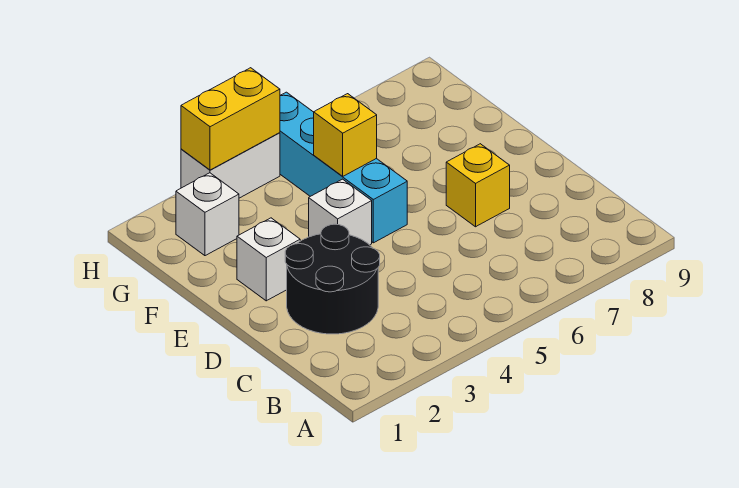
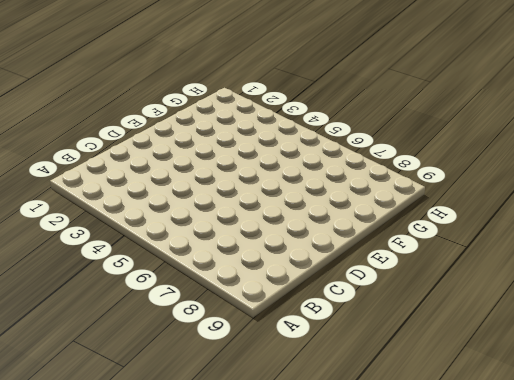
none -> black round brick C2:D3 level 1
none -> yellow brick D7 level 1

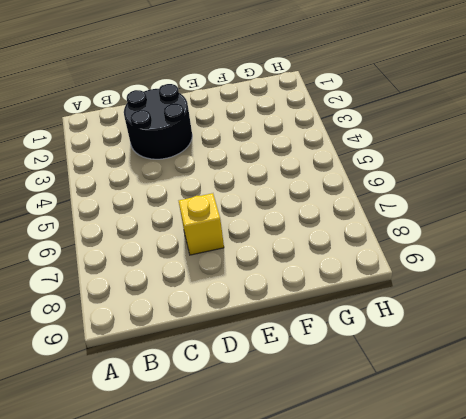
none -> white brick E2 level 1
none -> white brick E4 level 1

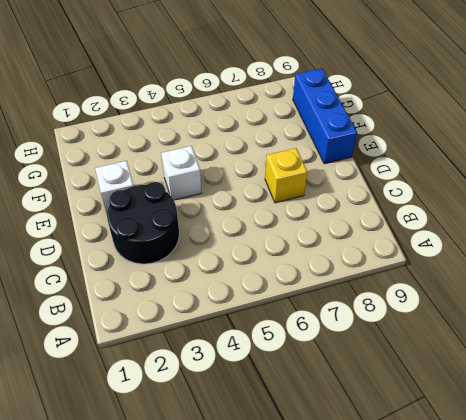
blue brick E9:G9 level 1 -> none
none -> cyan brick E5:H5 level 1
none -> white brick G2 level 1

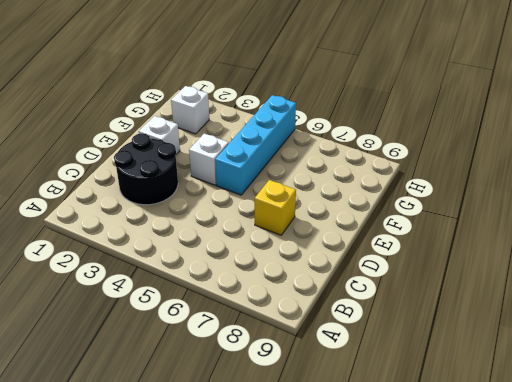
none -> white brick H3:H4 level 1
none -> yellow brick F5 level 2

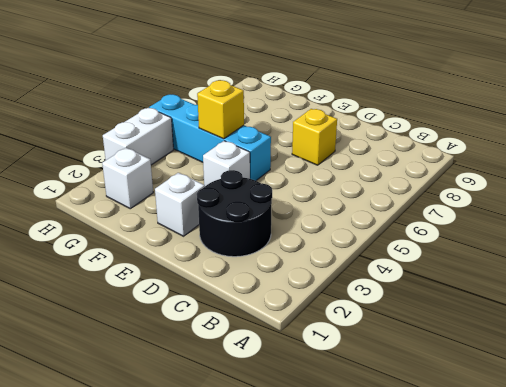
none -> yellow brick H3:H4 level 2

